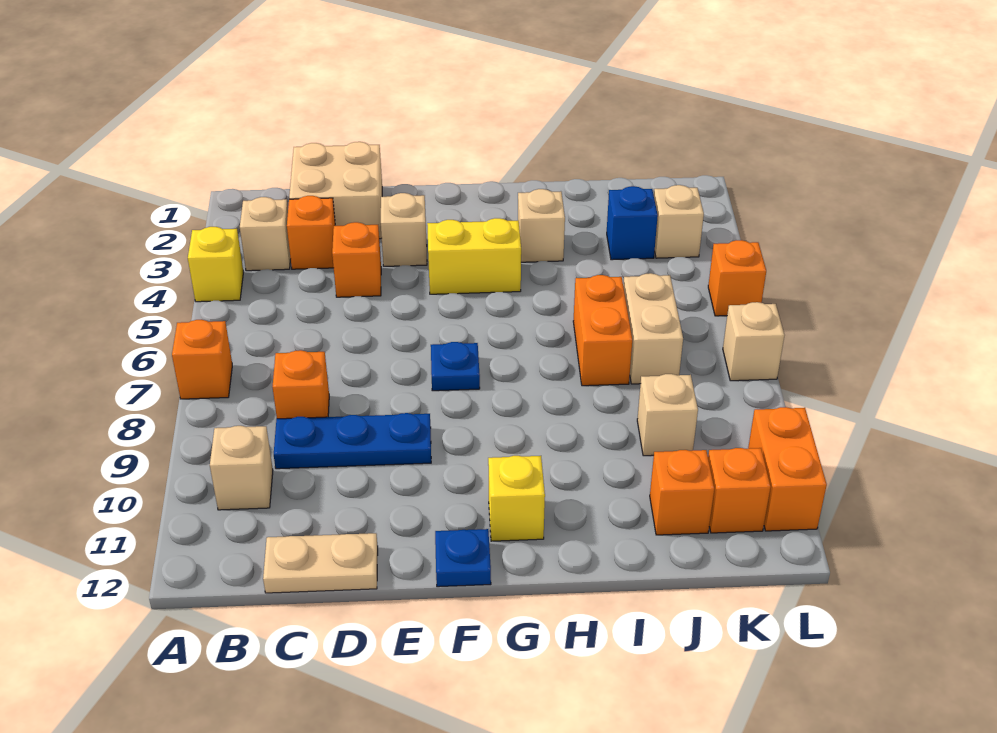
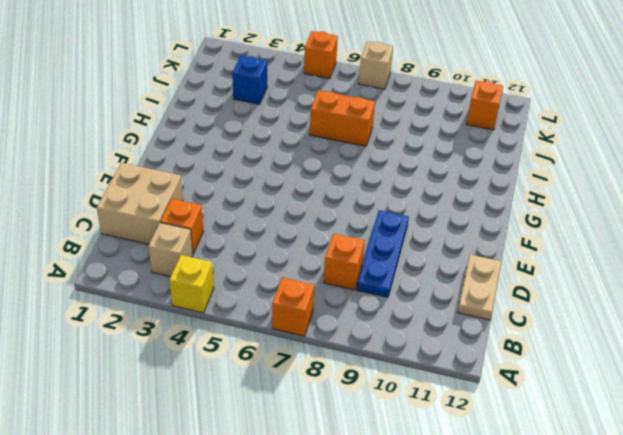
none -> tan brick B10 level 1
none -> orange brick D4 level 1
none -> tan brick E3 level 1

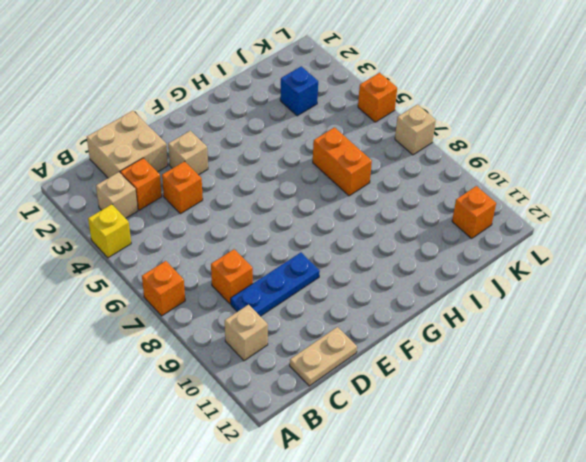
none -> yellow brick F4:G4 level 1
none -> blue plate F7 level 1
none -> blue plate F12 level 1

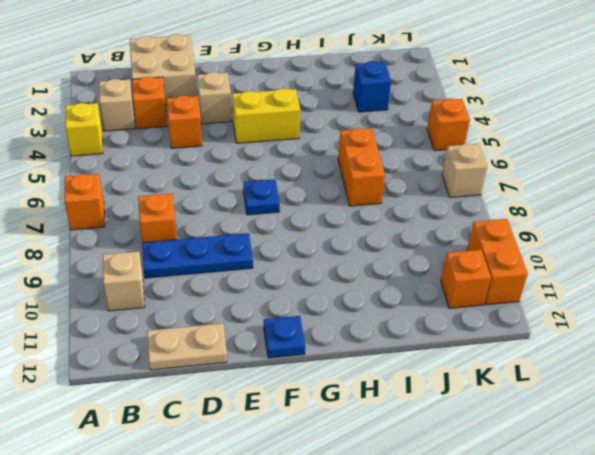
none -> yellow brick G11 level 1
none -> tan brick H3 level 1
none -> tan brick J6:J7 level 1

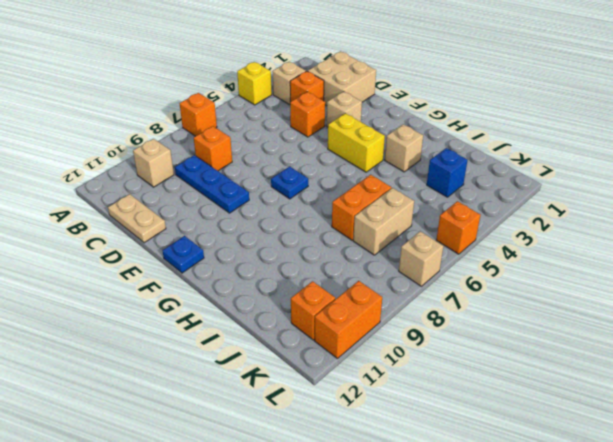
none -> yellow brick G11 level 1
none -> tan brick J9 level 1
none -> orange brick J11 level 1

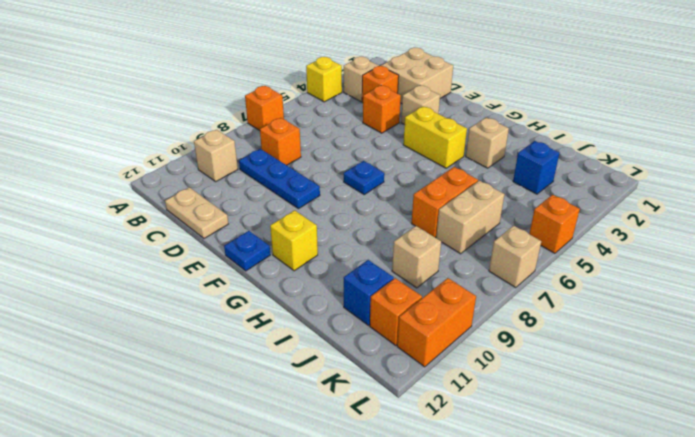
blue brick J11 level 1 -> orange brick J11 level 1
none -> tan brick K3 level 1

